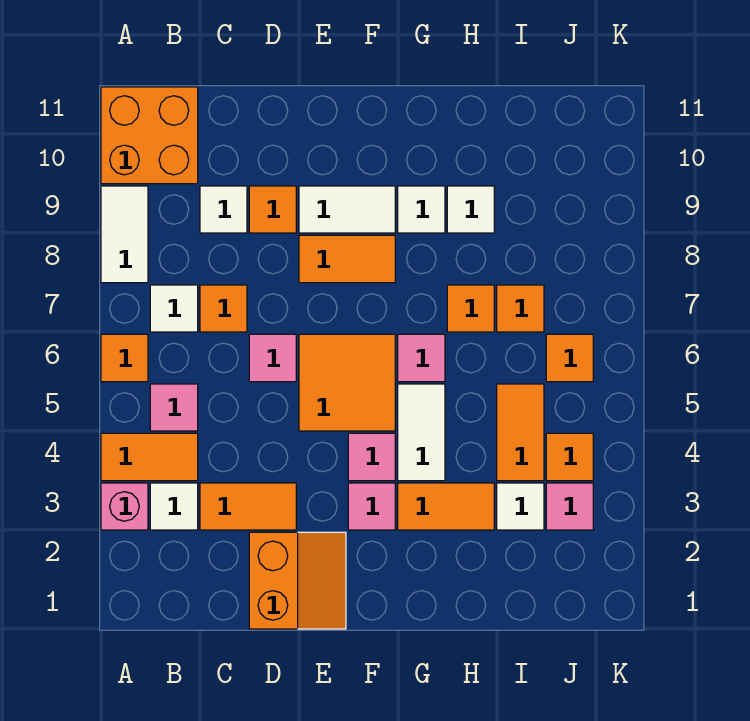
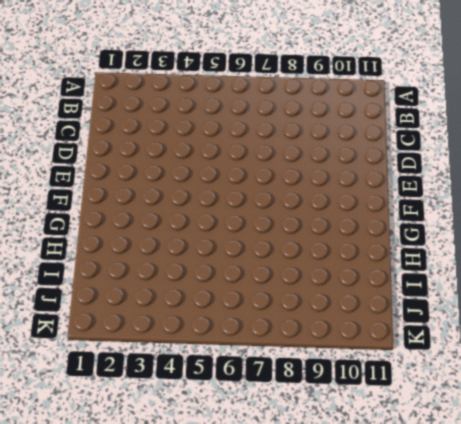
none -> pink brick A3 level 1
none -> orange tile A4:B4 level 1
none -> orange tile A6 level 1
none -> white tile A8:A9 level 1

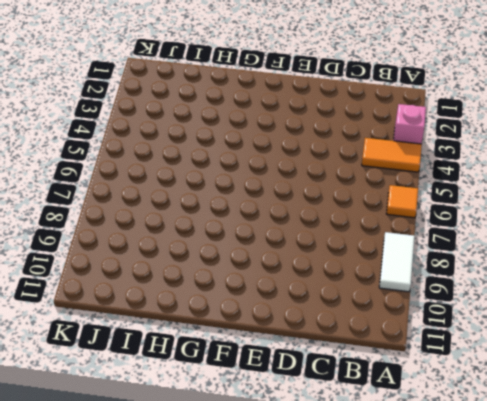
none -> orange brick A10:B11 level 1
none -> white tile B3 level 1
none -> pink tile B5 level 1
none -> white tile B7 level 1

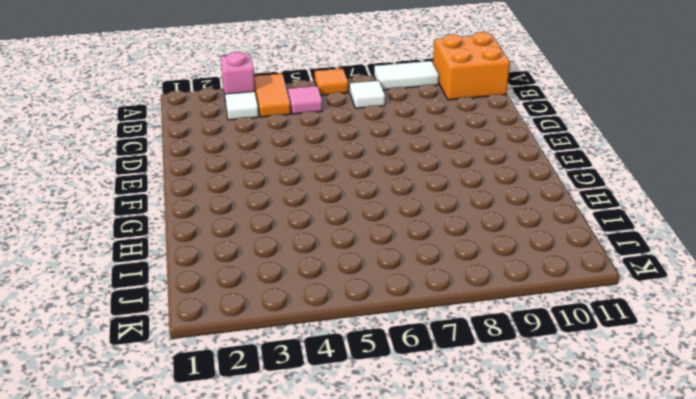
none -> orange tile C3:D3 level 1
none -> orange tile C7 level 1
none -> white tile C9 level 1
none -> orange slope D1:E2 level 1 top D

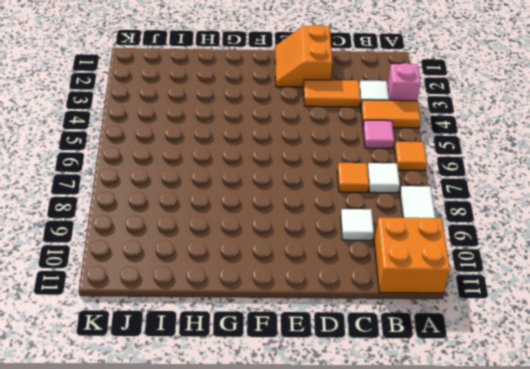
none -> pink tile D6 level 1
none -> orange tile D9 level 1
none -> orange tile E5:F6 level 1
none -> orange tile E8:F8 level 1

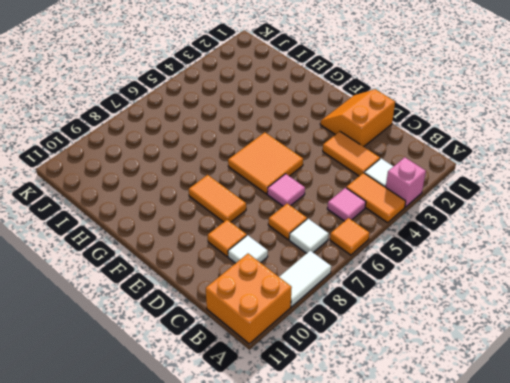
none -> white tile E9:F9 level 1
none -> pink tile F3 level 1
none -> pink tile F4 level 1
none -> orange tile G3:H3 level 1

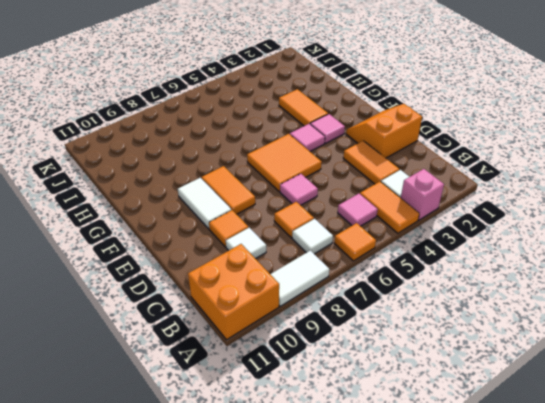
none -> white tile G4:G5 level 1
none -> pink tile G6 level 1
none -> white tile G9 level 1
none -> orange tile H7 level 1

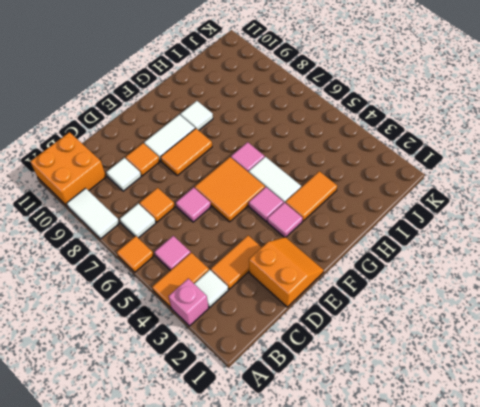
none -> orange tile H7 level 1
none -> white tile H9 level 1
none -> white tile I3 level 1
none -> orange tile I4:I5 level 1

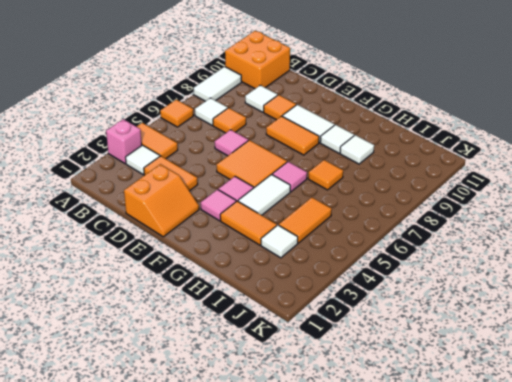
none -> pink tile B5 level 1
none -> orange tile I7 level 1
none -> pink tile J3 level 1
none -> orange tile J4 level 1

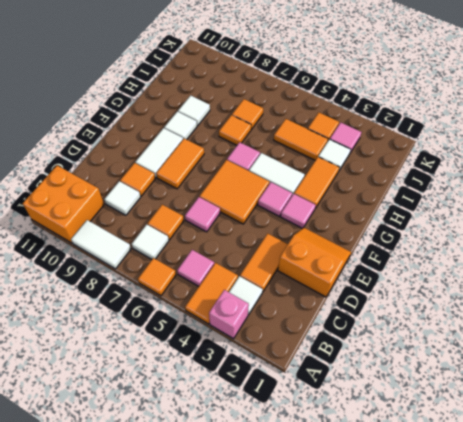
none -> orange tile J6 level 1

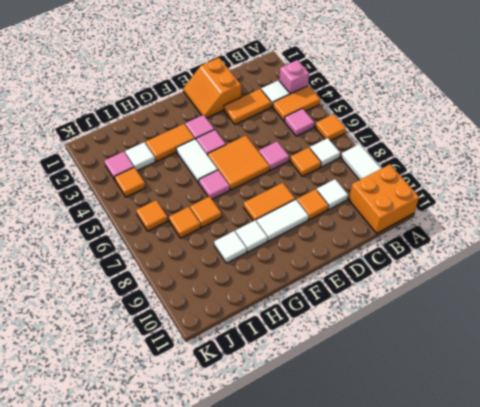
none -> orange tile I4:I5 level 1

